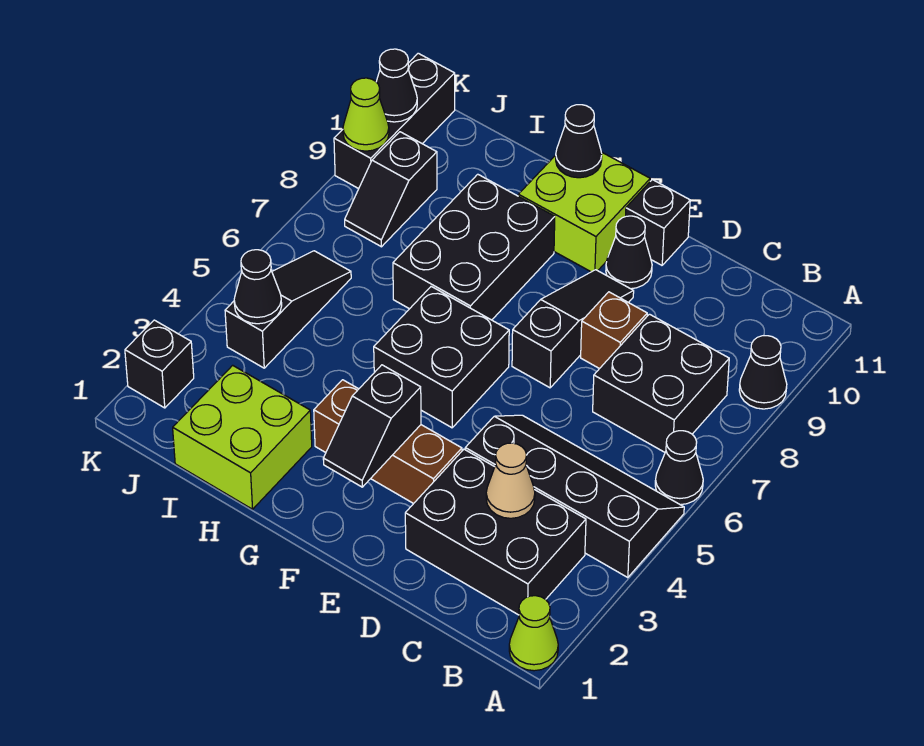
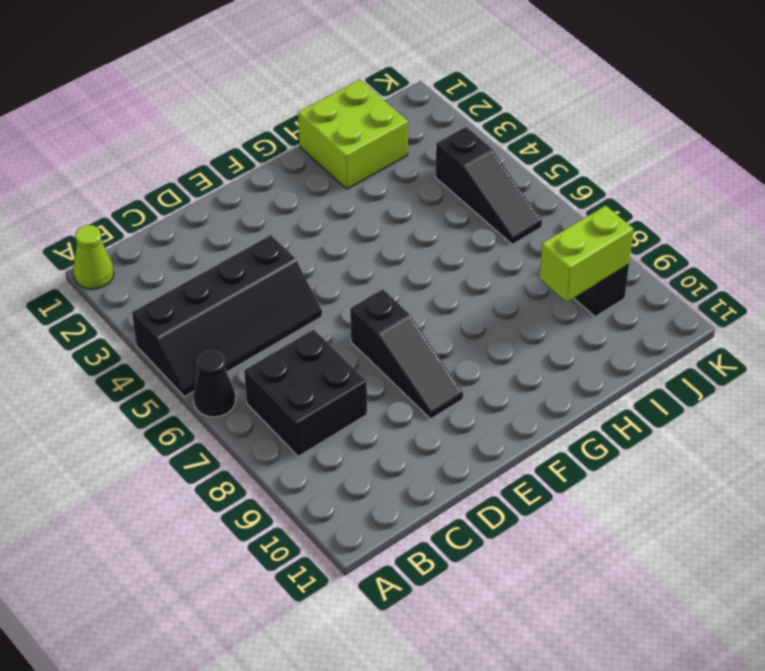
lime brick I9:J9 level 2 -> none
none -> black cone A9 level 1
none -> black brick B2:D3 level 1
none -> brown brick D8 level 1

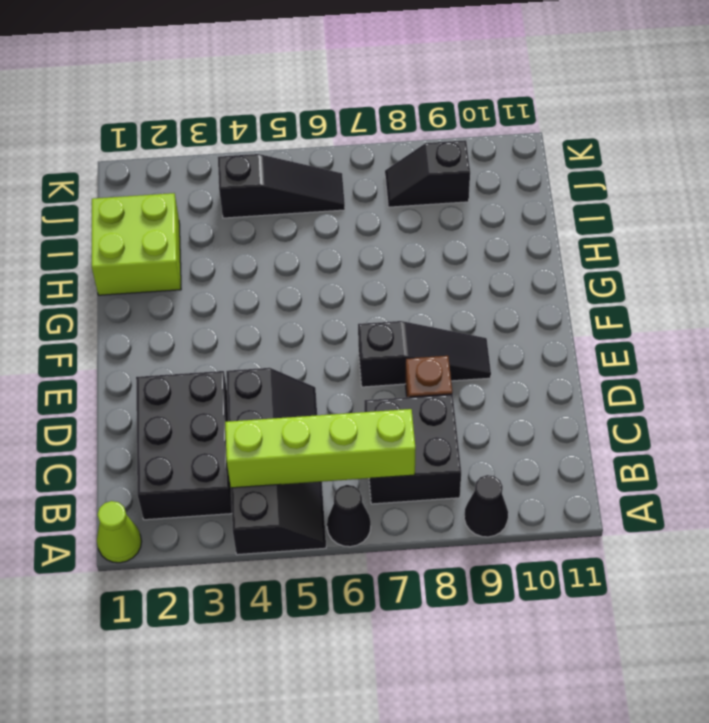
lime brick B4:B7 level 2 -> none
none -> brown brick E3:G3 level 1
none -> black cone E10 level 1
none -> black brick E11 level 1

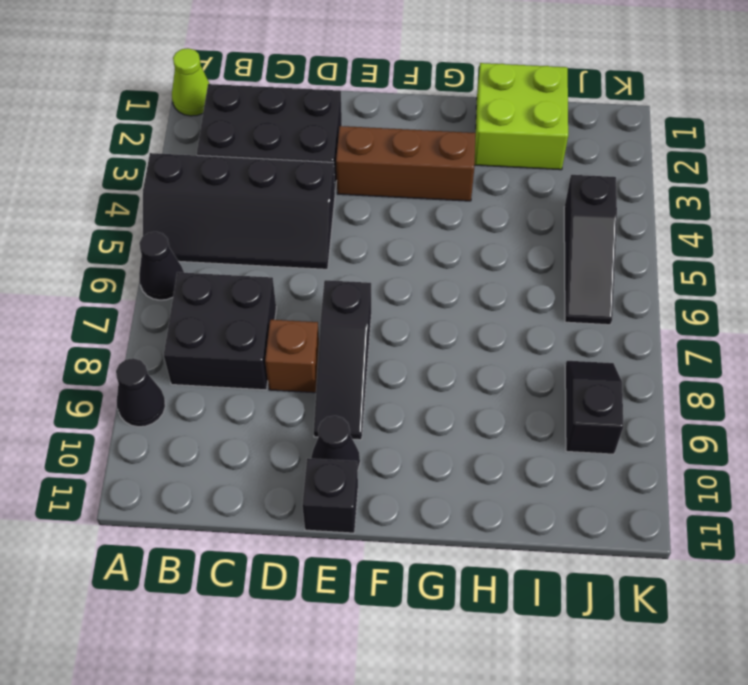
none -> black brick F5:G6 level 1
none -> lime brick F10:G11 level 1
none -> black brick G7:H9 level 1

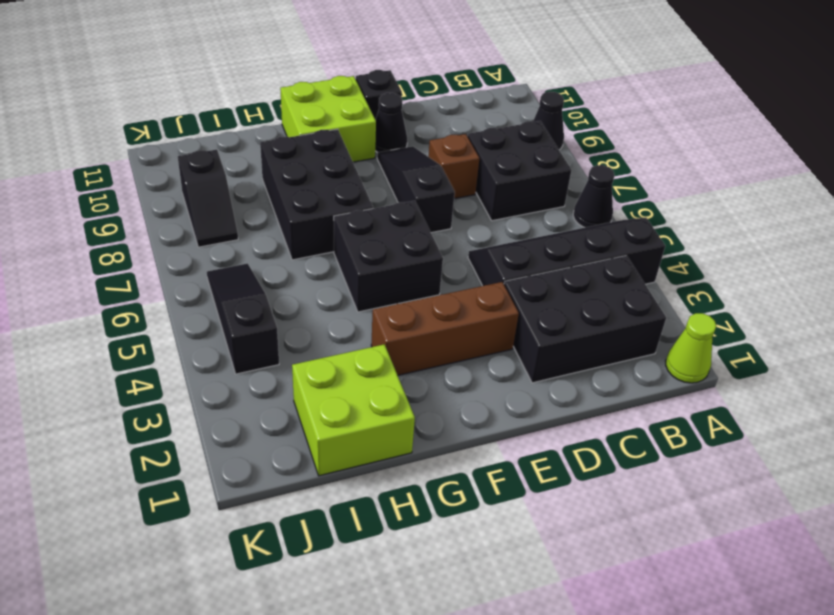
none -> black brick K2 level 1
none -> black brick K9:K11 level 1
none -> tan cone C3 level 2

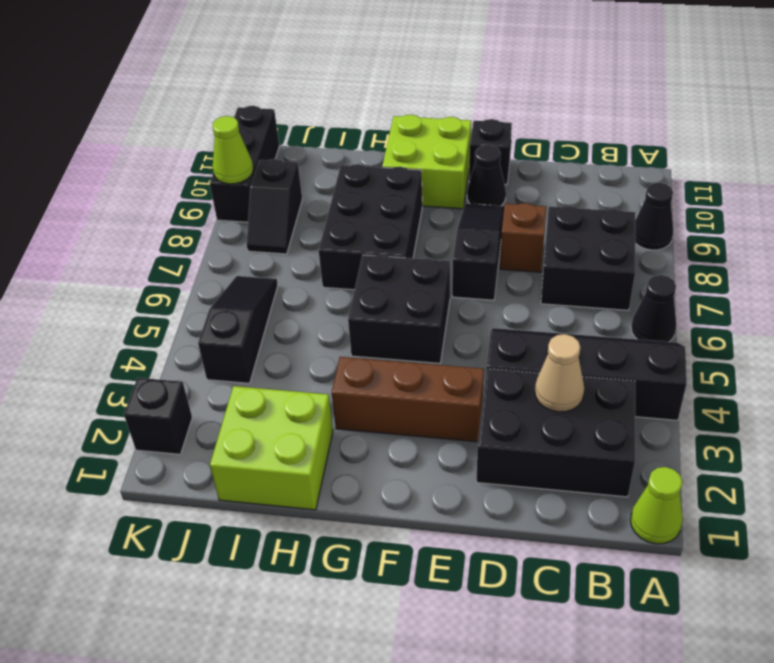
none -> black slope F2:F3 level 2 top 3
none -> black cone G11 level 2
none -> black cone J4 level 2

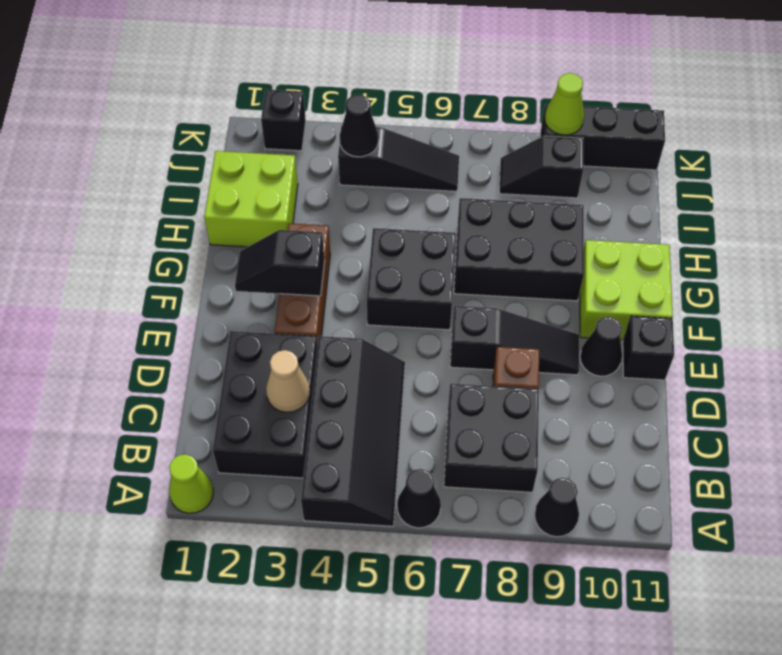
none -> black cone G11 level 2
none -> black cone K10 level 2

